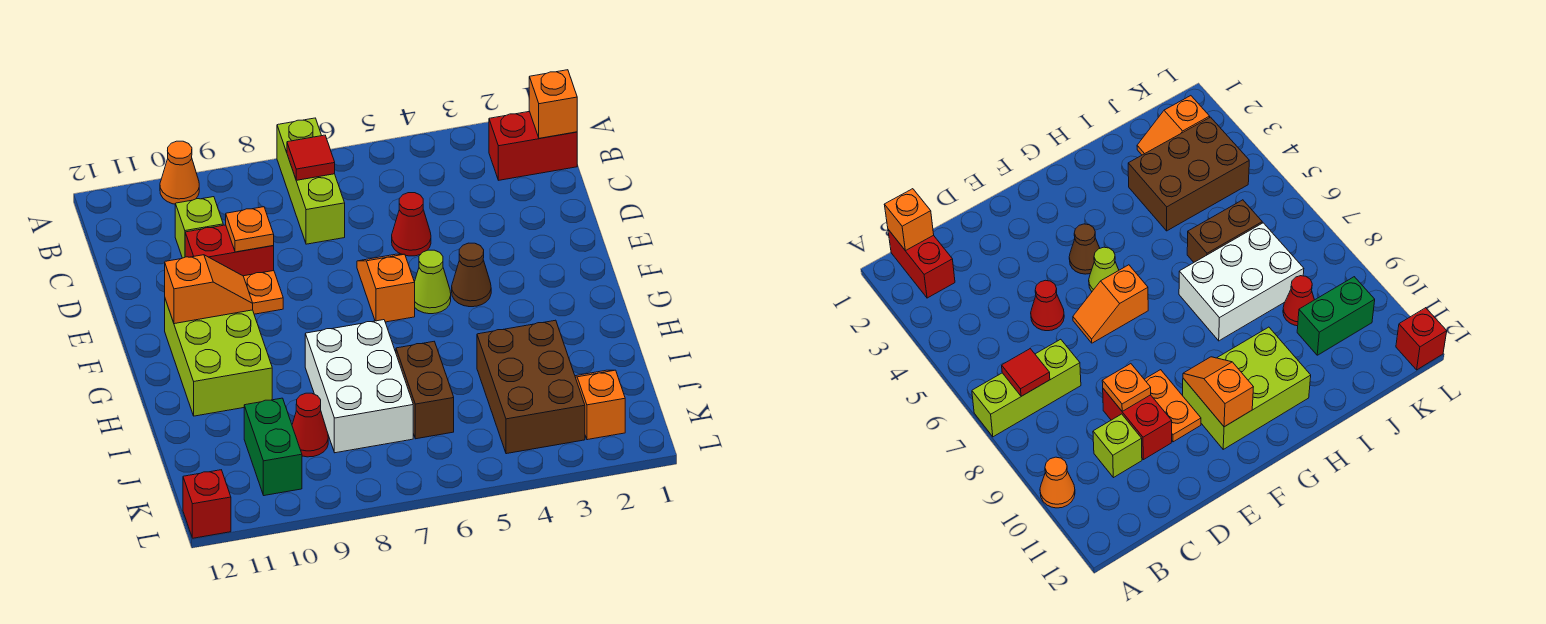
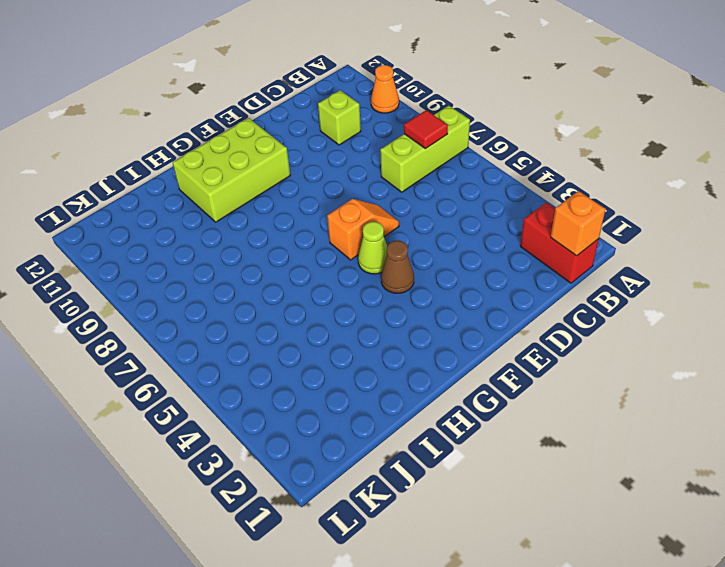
none -> red cone D5 level 1
none -> red brick D9:D10 level 1
none -> orange plate E9:E10 level 1

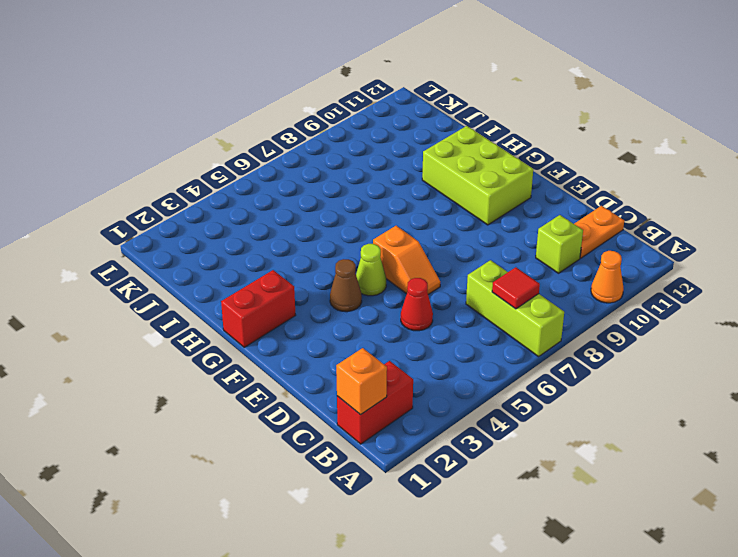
orange plate C11:C12 level 1 -> orange plate E9:E10 level 1
red brick G1:G2 level 1 -> red brick D9:D10 level 1
none -> white brick H7:J8 level 1
none -> brown brick I3:K4 level 1
none -> brown brick I6:J6 level 1

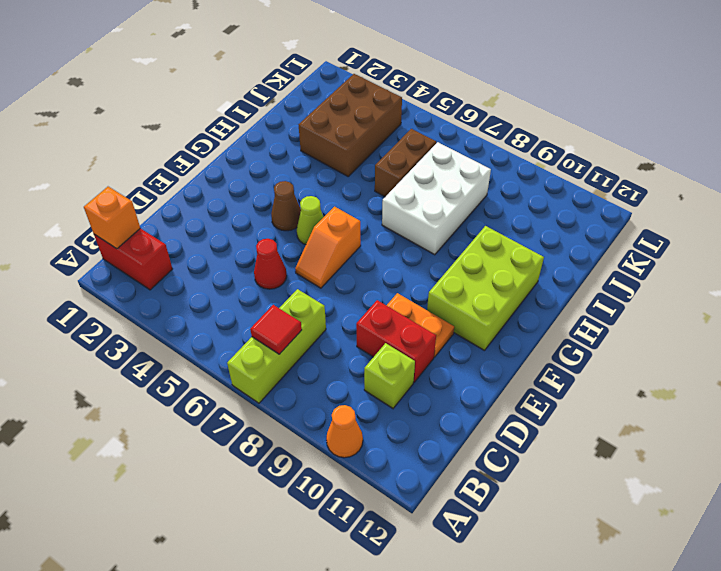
none -> orange slope J2:K2 level 1 top K
none -> red cone J9 level 1
none -> green brick J10:K10 level 1

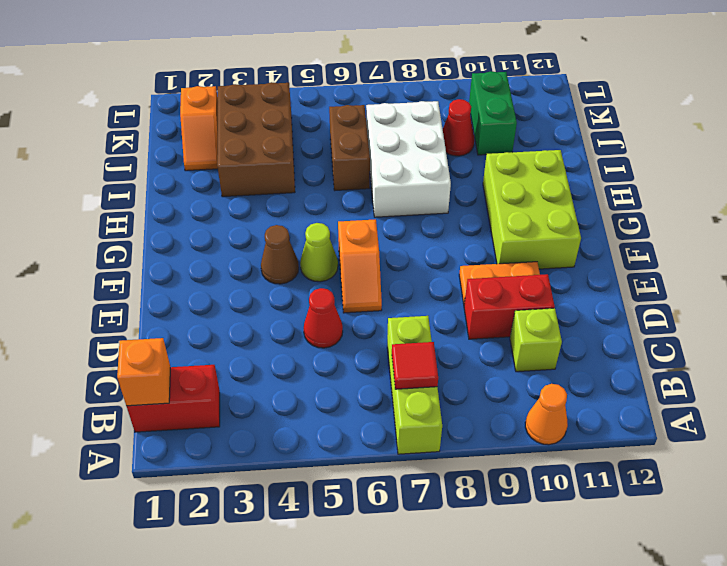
none -> red brick L12 level 1
none -> orange plate D9 level 2
none -> orange slope F10:F11 level 2 top 11

